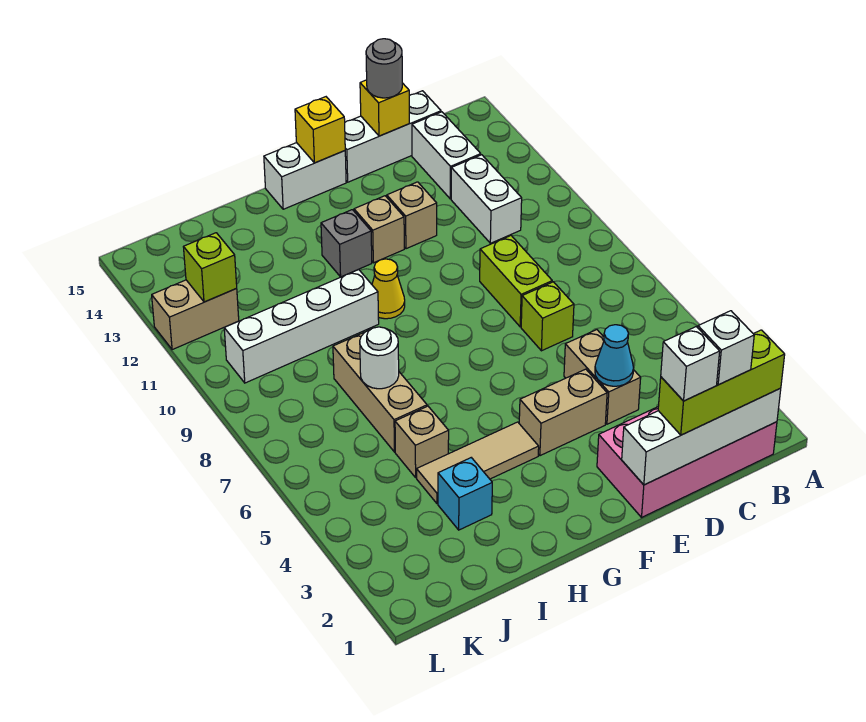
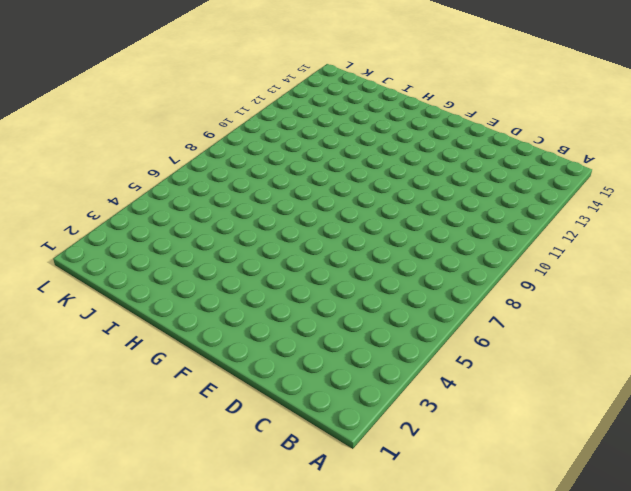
none -> pink brick B1:E2 level 1
none -> white brick C11:C12 level 1
none -> white brick C13:C14 level 1

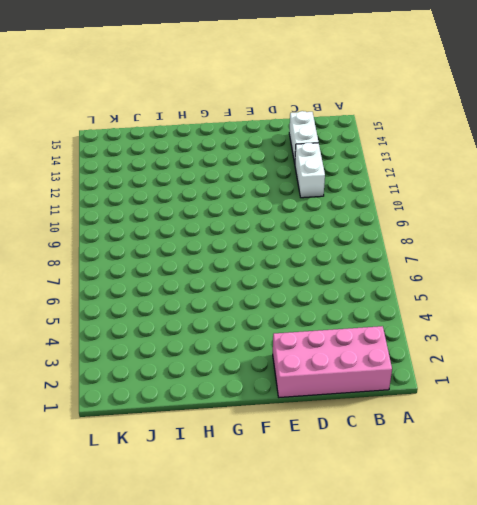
none -> white brick C15:E15 level 1
none -> tan brick D4:D5 level 1
none -> lime brick D7 level 1

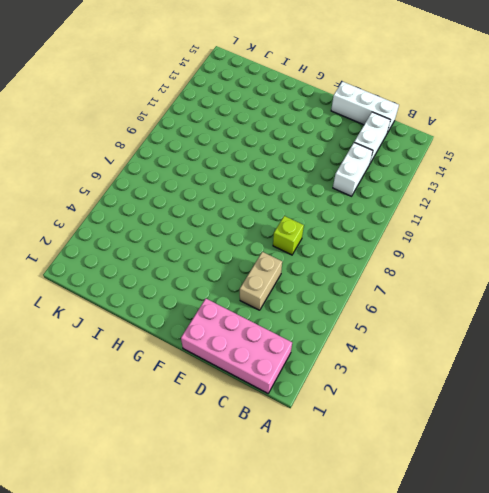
none -> lime brick D8:D9 level 1
none -> tan brick E4:F4 level 1
none -> tan brick E12 level 1

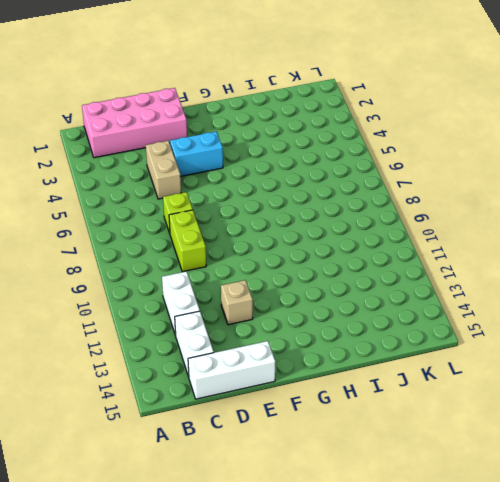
cyan brick E4:F4 level 1 -> tan brick E4:F4 level 1
none -> tan brick F12 level 1
none -> white brick F15:G15 level 1
none -> tan tile G4:I4 level 1

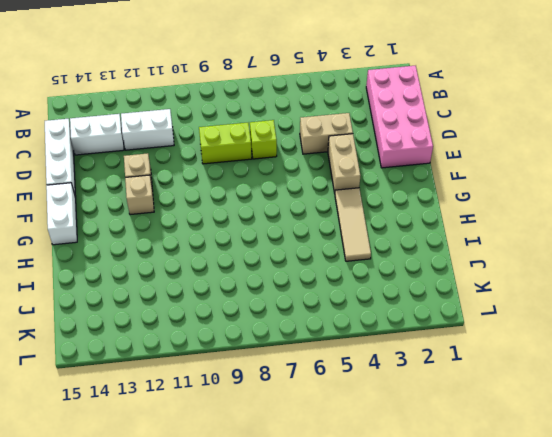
none -> yellow cone G10 level 1
none -> grey brick G12 level 1
none -> white brick H10:K10 level 1

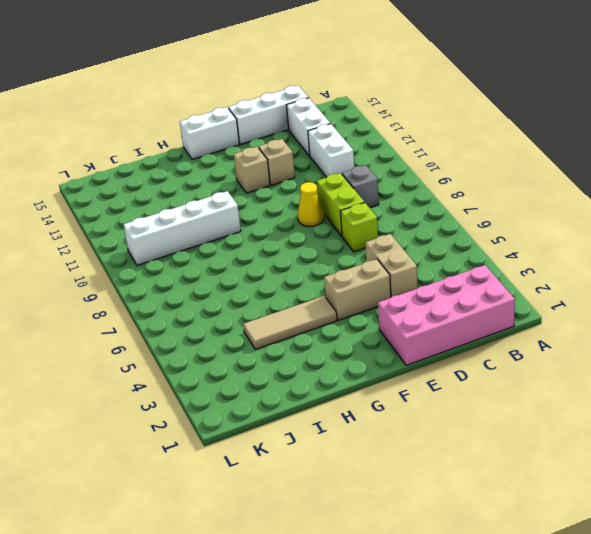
grey brick C9 level 1 -> grey brick G12 level 1
yellow cone E9 level 1 -> yellow cone G10 level 1
none -> cyan brick I3 level 1
none -> tan brick I5 level 1
none -> tan brick I6:I8 level 1

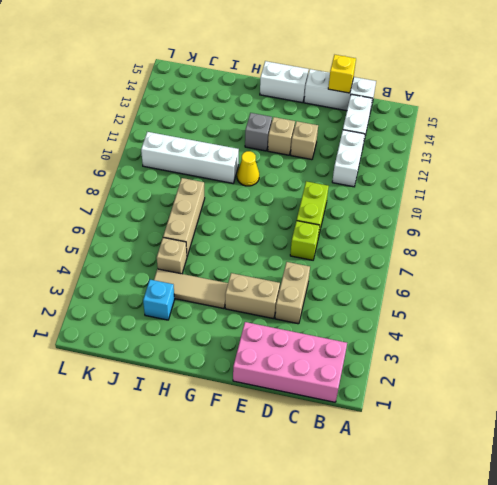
none -> tan brick K12:L12 level 1
none -> white brick B1:E1 level 2
none -> cyan cone D4 level 2

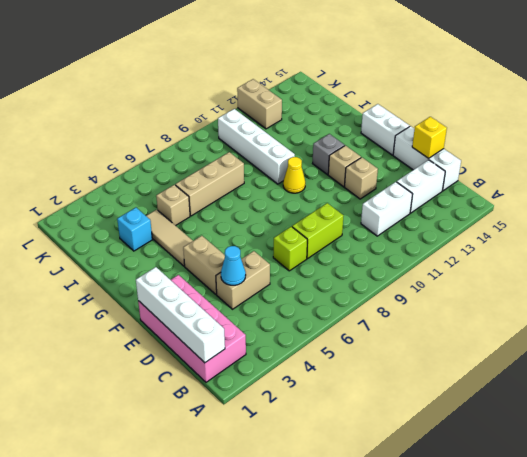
none -> yellow brick F15 level 2
none -> white round brick I7 level 2
none -> lime brick K12 level 2

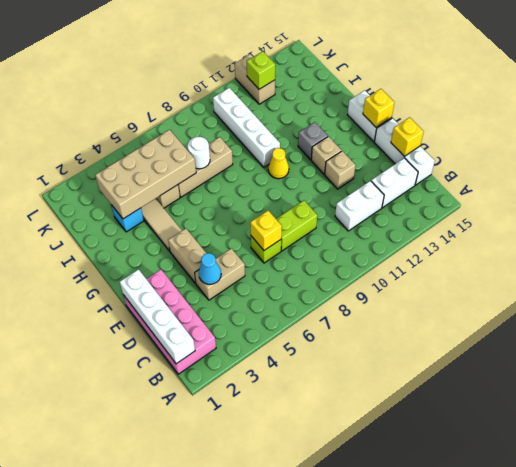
yellow brick D7 level 2 -> none
tan brick I3:J6 level 2 -> none
none -> lime brick B1:D1 level 3
none -> grey round brick D15 level 3
none -> white brick C1 level 4

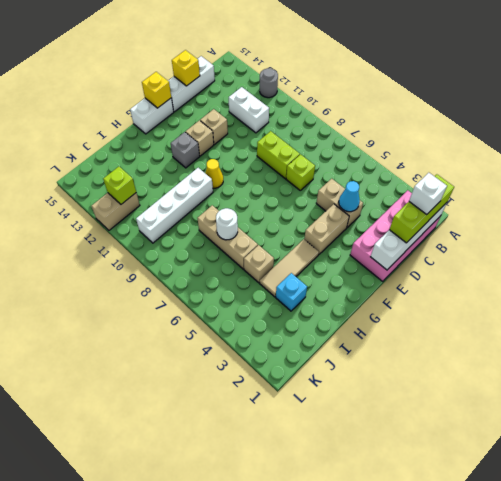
grey round brick A12 level 1 -> grey round brick D15 level 3
none -> white brick C13:C14 level 1
none -> white brick D1 level 4

